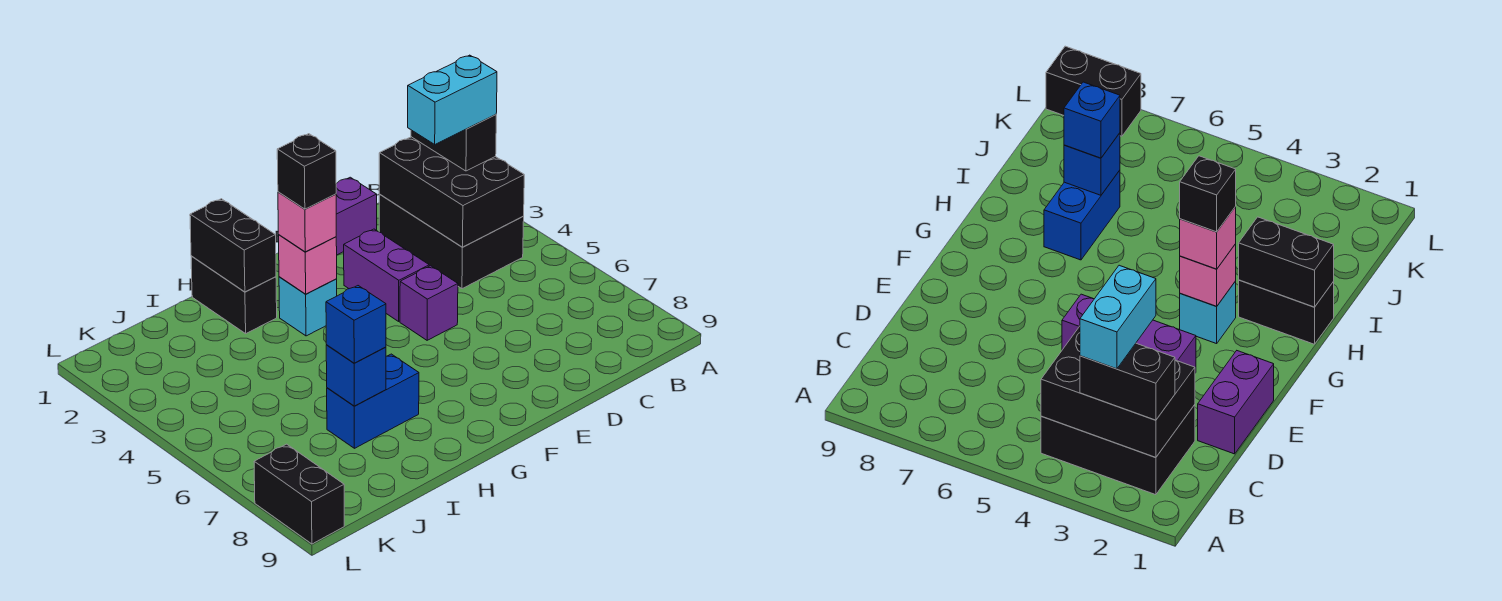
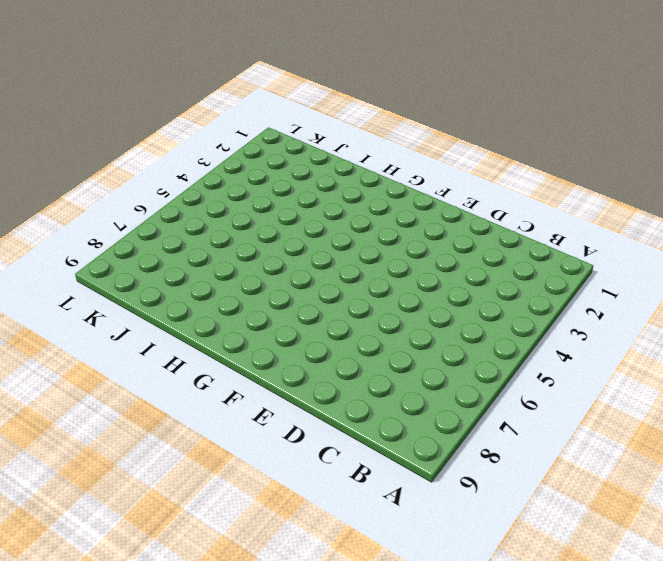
none -> black brick B2:C4 level 1
none -> purple brick D1:E1 level 1
none -> purple brick E3:E4 level 1

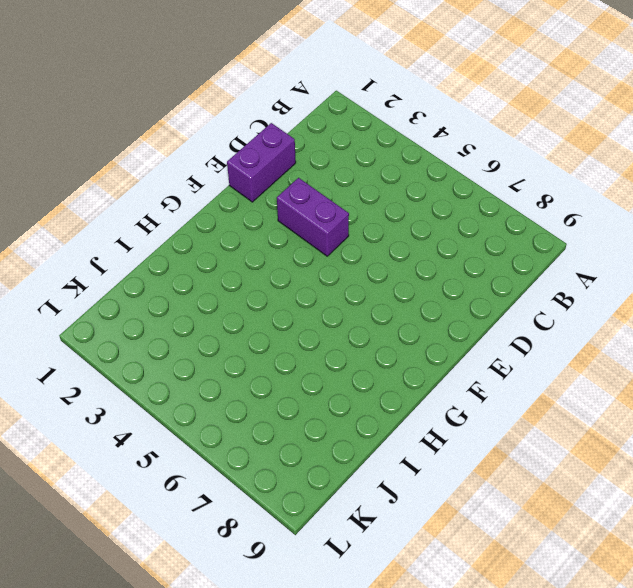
none -> black brick B2:C4 level 1
none -> purple brick E5 level 1
none -> cyan brick G3 level 1

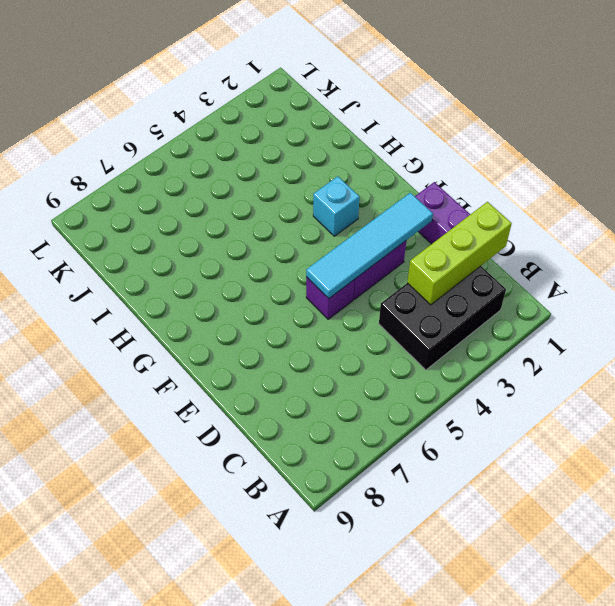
lime brick C1:C3 level 2 -> black brick B2:C4 level 2
cyan tile E2:E5 level 2 -> none
none -> black brick H1:H2 level 1
none -> blue brick H7:I7 level 1
none -> black brick L8:L9 level 1

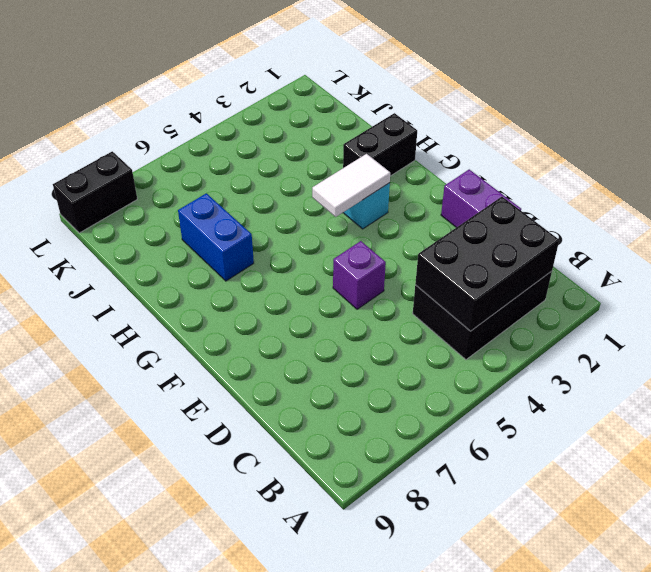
white tile G3:G4 level 2 -> pink brick G3 level 2
none -> purple brick E3:E4 level 1
none -> black brick H1:H2 level 2
none -> blue brick I7 level 2

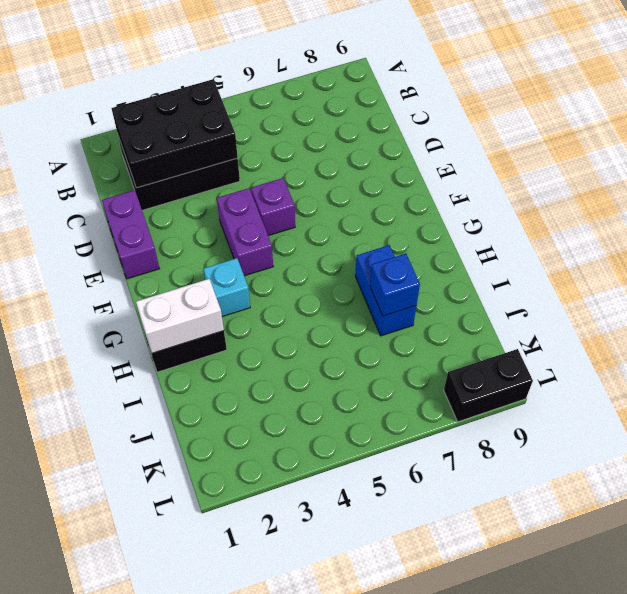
purple brick E4:F4 level 1 -> purple brick E3:E4 level 1
white brick H1:H2 level 2 -> black brick H1:H2 level 2
none -> pink brick G3 level 2
none -> black brick B2:B3 level 3
none -> pink brick G3 level 3

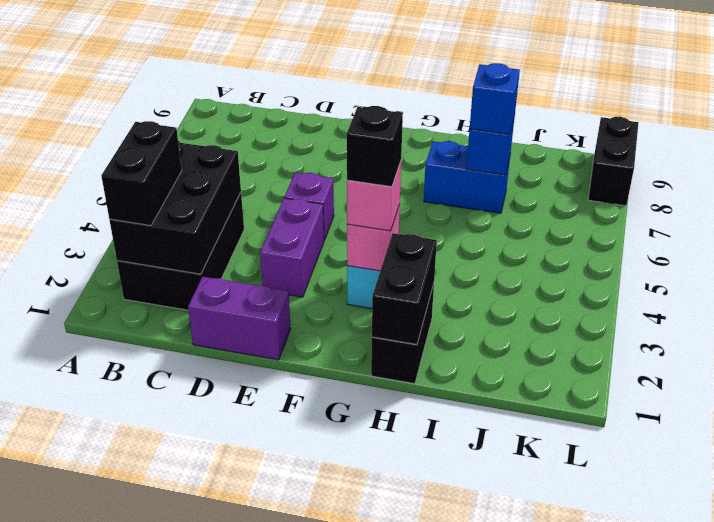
none -> cyan brick B3:C3 level 4

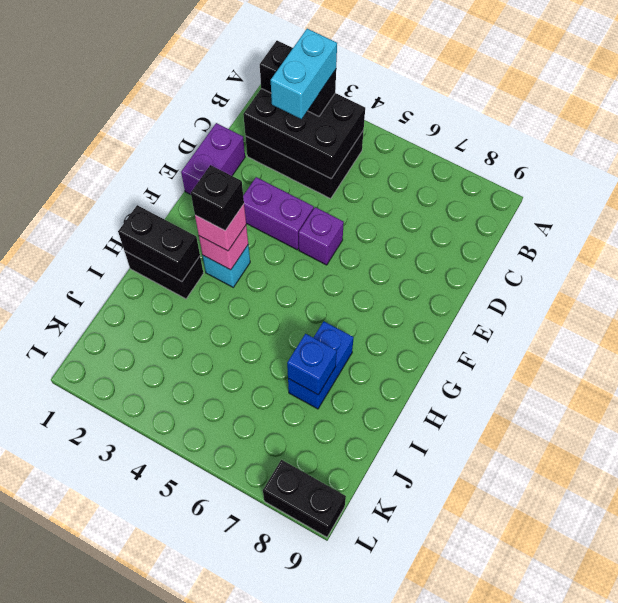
none -> blue brick I7 level 3

